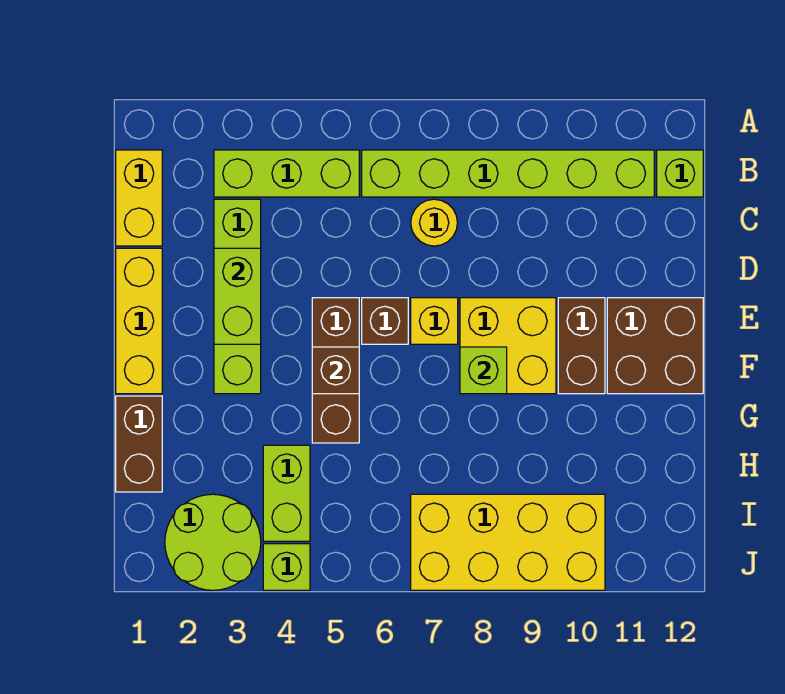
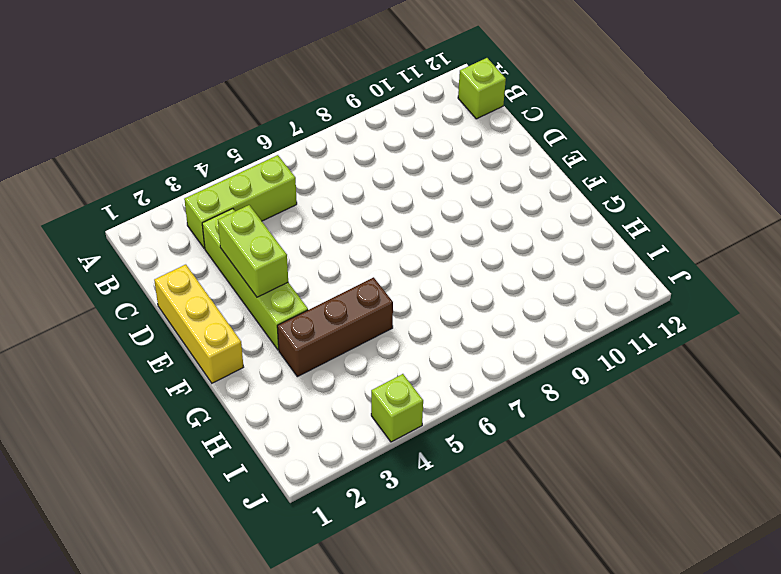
brown brick G3:G5 level 1 -> brown brick E5:G5 level 1
none -> yellow brick B1:C1 level 1
none -> lime brick B6:B11 level 1
none -> yellow round brick C7 level 1

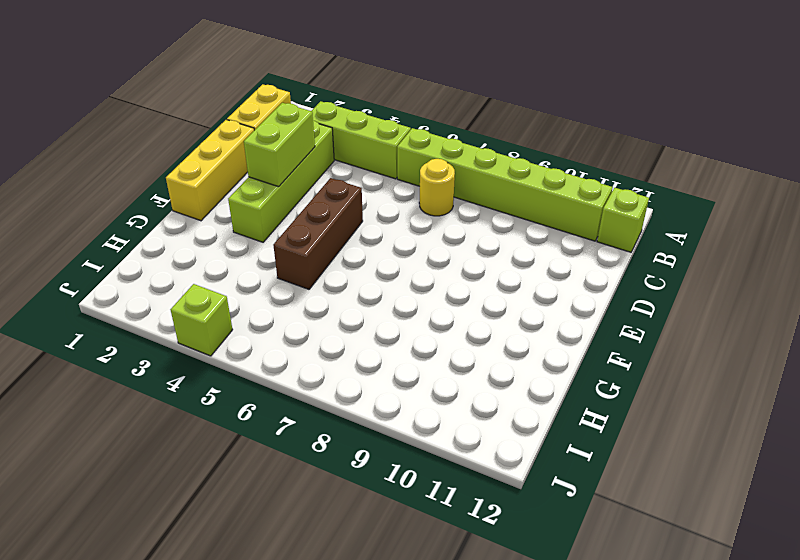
none -> brown brick E6 level 1
none -> yellow brick E7 level 1
none -> yellow brick E8:F9 level 1

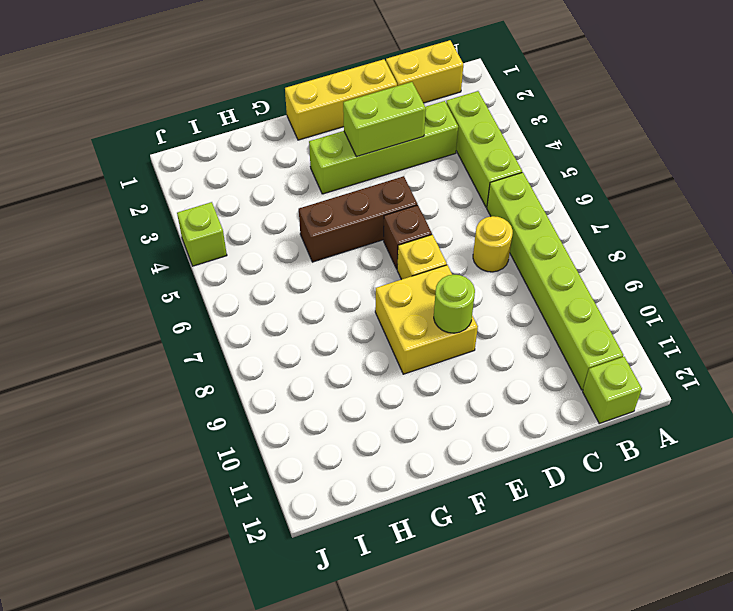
lime round brick E9 level 2 -> none
none -> brown brick E10:F10 level 1
none -> brown brick E11:F12 level 1
none -> brown brick G1:H1 level 1

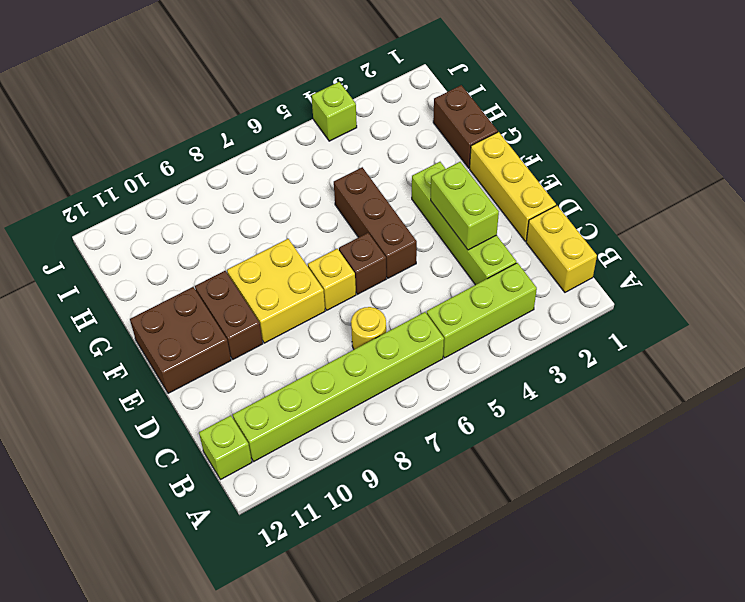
none -> lime brick H4:I4 level 1
none -> lime round brick I2:J3 level 1
none -> yellow brick I7:J10 level 1

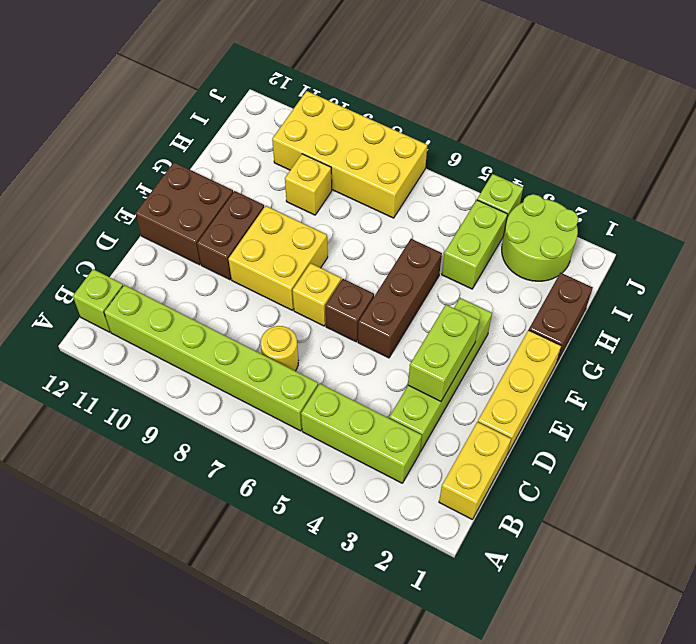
yellow brick H9 level 1 -> none
none -> brown brick F5 level 2
none -> lime brick F8 level 2

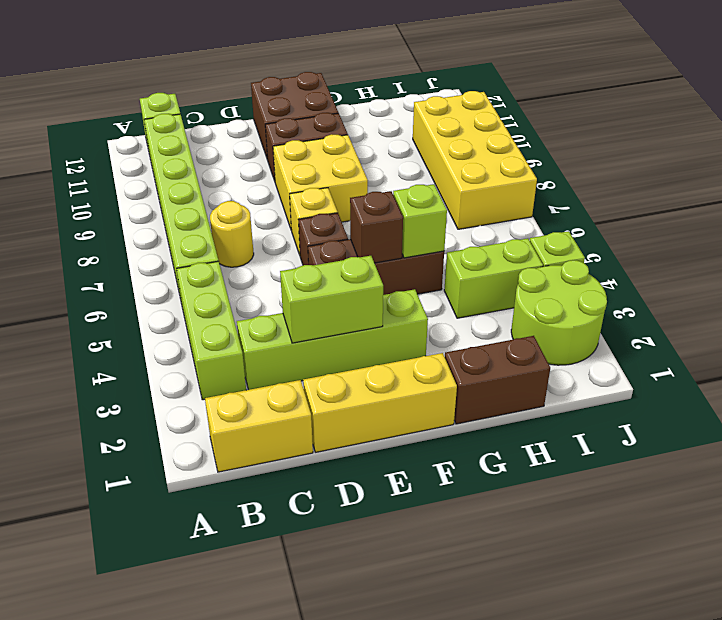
lime brick G5 level 2 -> lime brick F8 level 2

